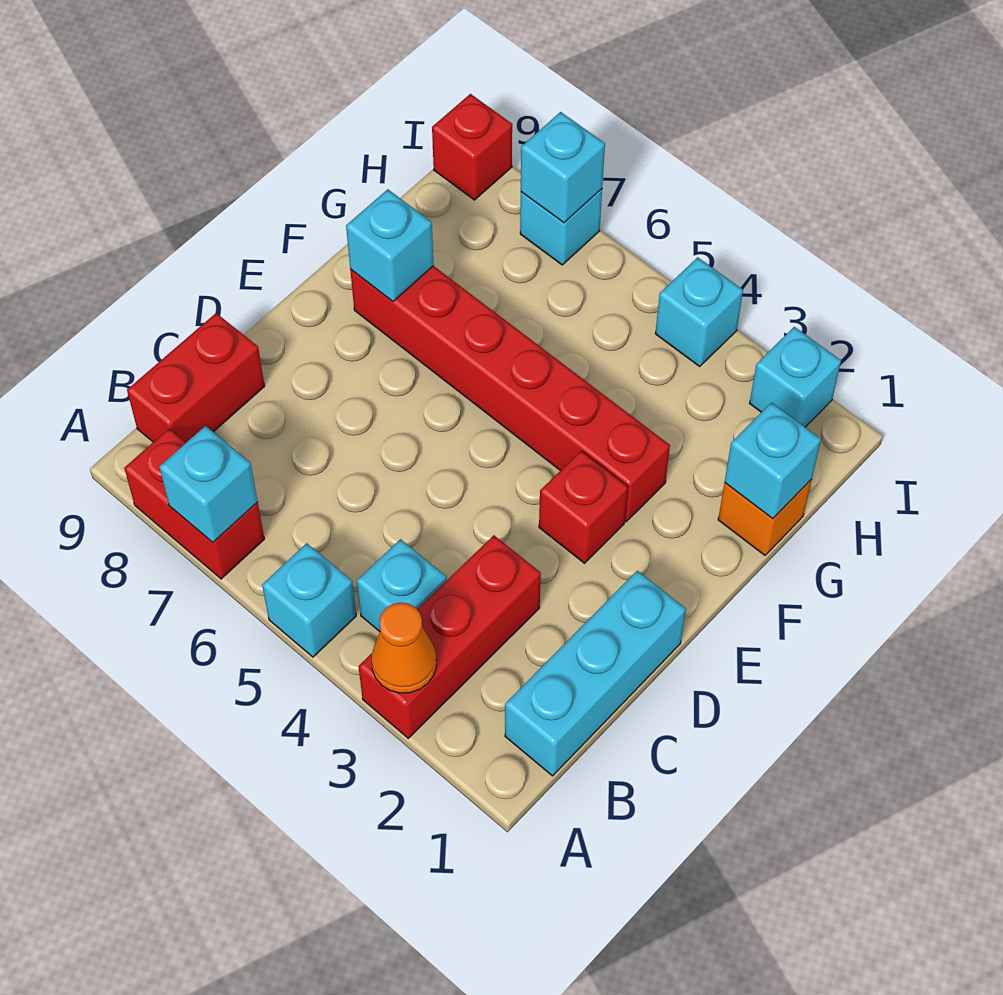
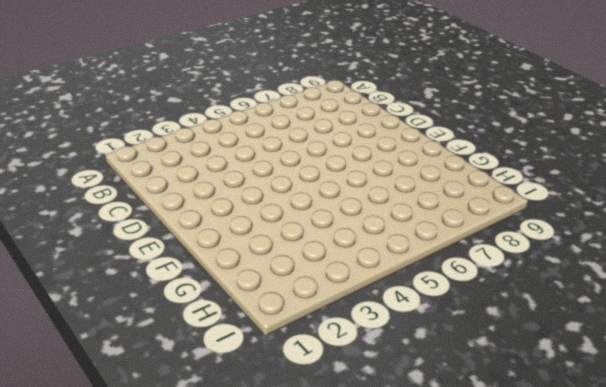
none -> red brick A3:C3 level 1
none -> cyan brick A5 level 1
none -> red brick A7:A8 level 1

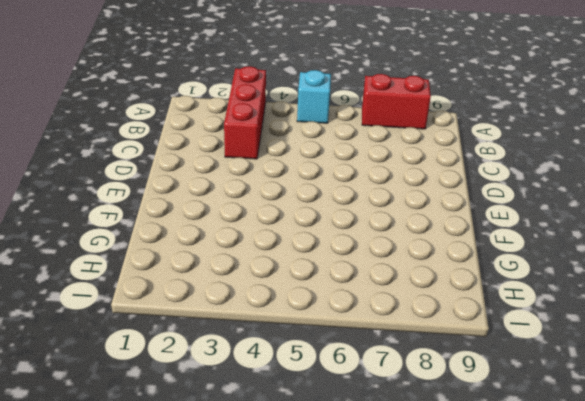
none -> cyan brick B1:D1 level 1
none -> cyan brick B4 level 1
none -> red brick B9:C9 level 1

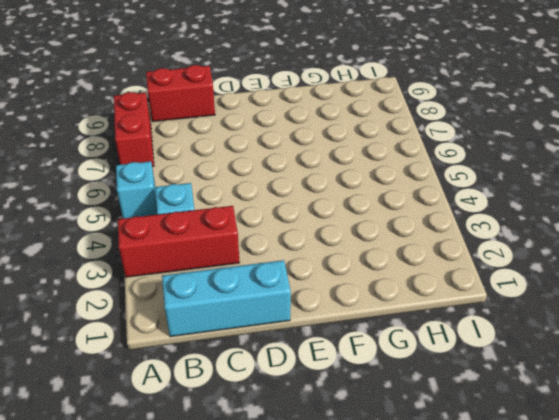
none -> red brick E3 level 1
none -> red brick F3:F8 level 1
none -> orange brick G1 level 1

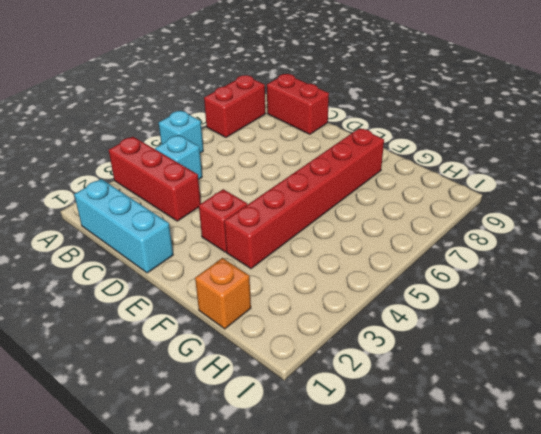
none -> cyan brick I2 level 1
none -> cyan brick I4 level 1
none -> cyan brick I7 level 1

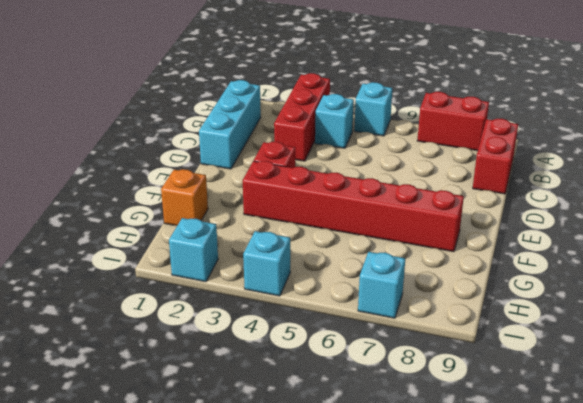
none -> red brick I9 level 1
none -> orange cone A3 level 2
none -> cyan brick A7 level 2

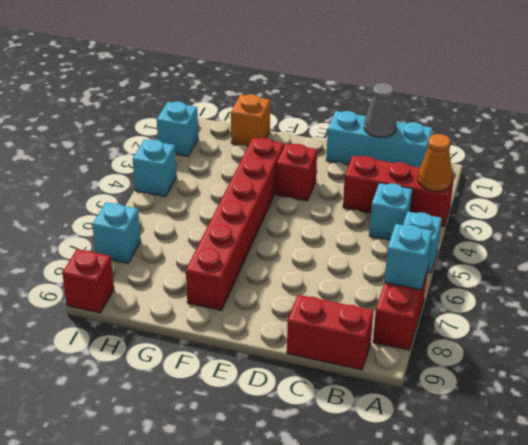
grey cone C1 level 2 -> none
none -> cyan brick F8 level 2
none -> cyan brick G1 level 2
none -> cyan brick I7 level 2

